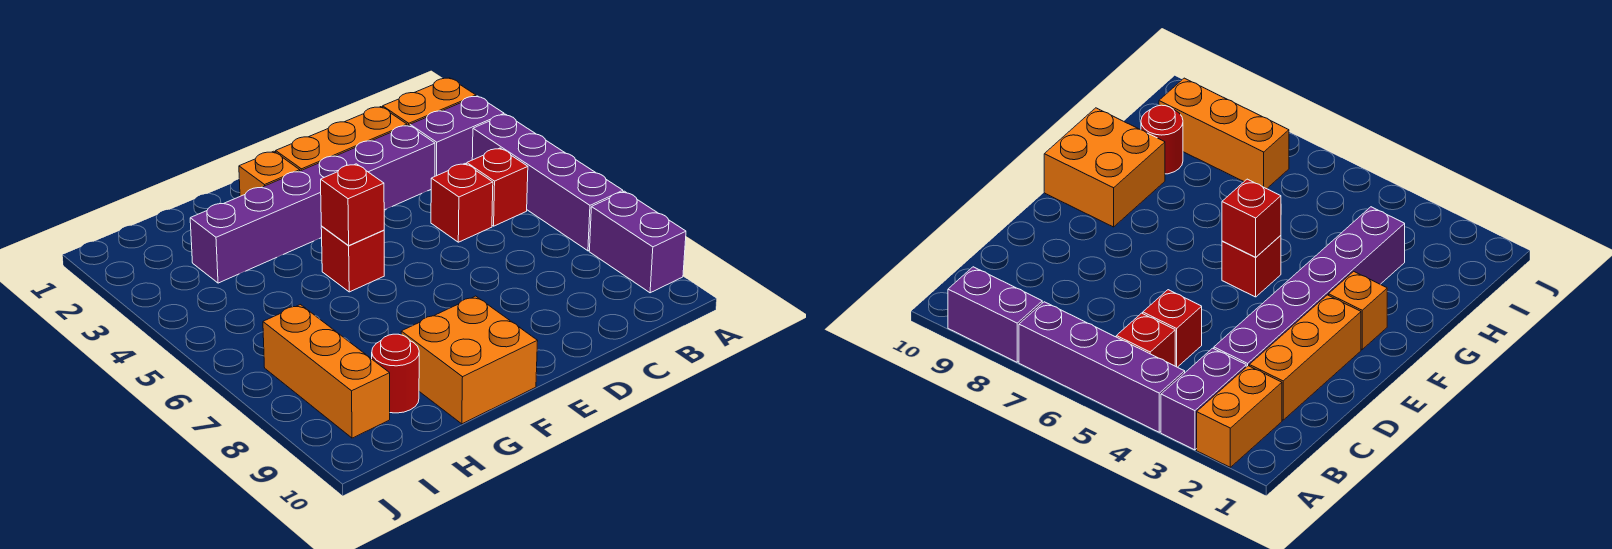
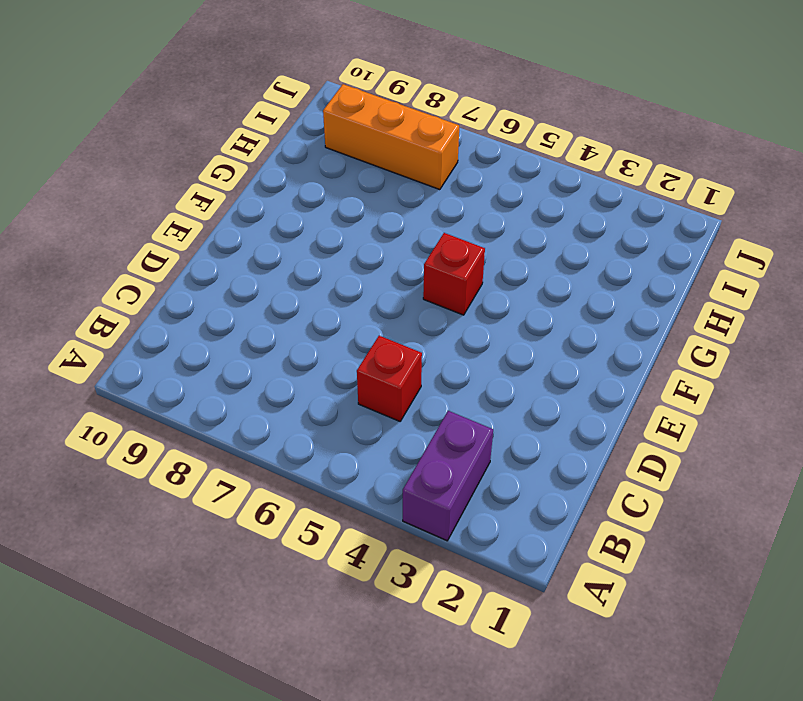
none -> orange brick A2:B2 level 1
none -> purple brick A4:A7 level 1
none -> purple brick A8:A9 level 1

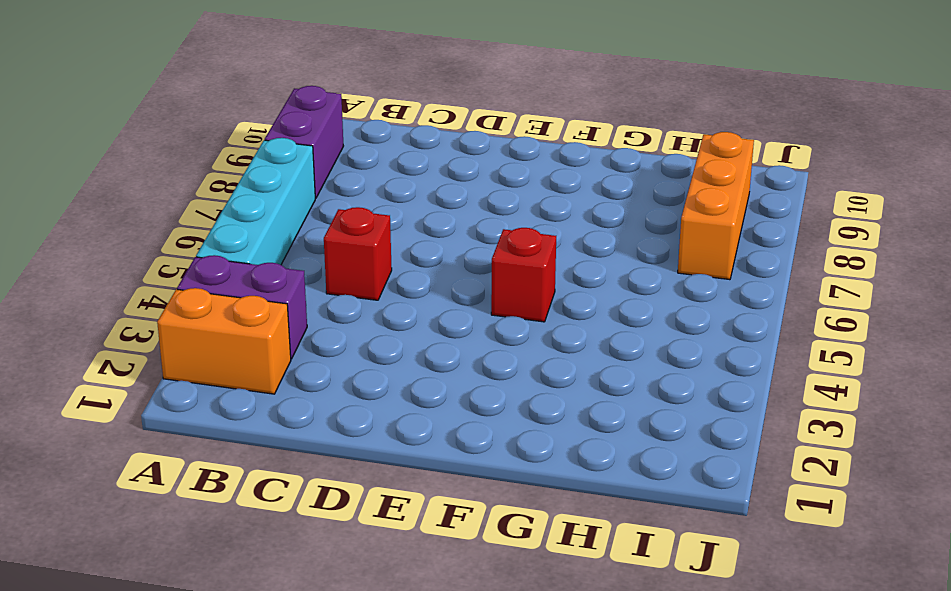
cyan brick A4:A7 level 1 -> purple brick A4:A7 level 1
none -> red brick B5 level 1
none -> orange brick C2:E2 level 1
none -> purple brick C3:H3 level 1

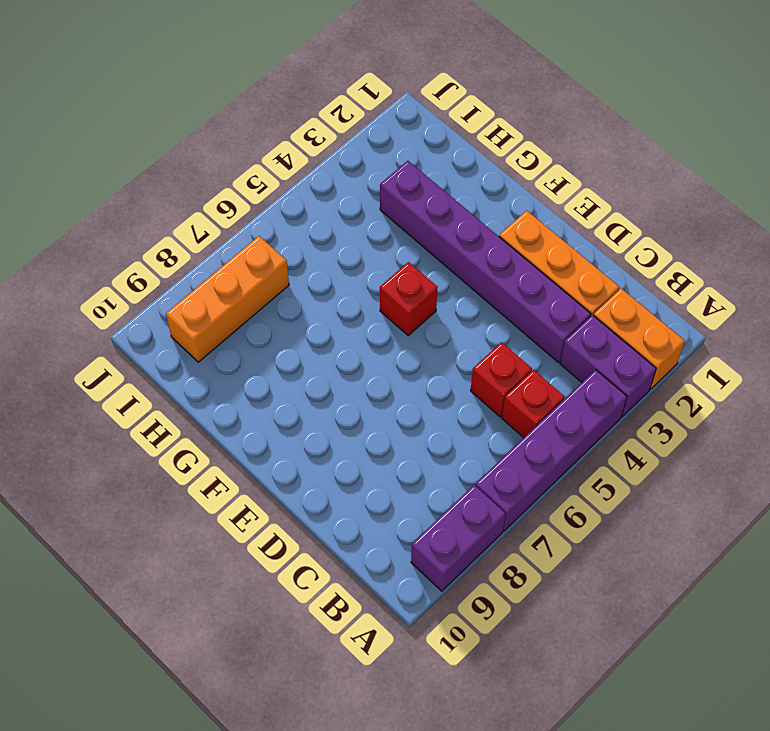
none -> orange brick F2 level 1
none -> orange brick F9:G10 level 1
none -> red round brick H9 level 1

